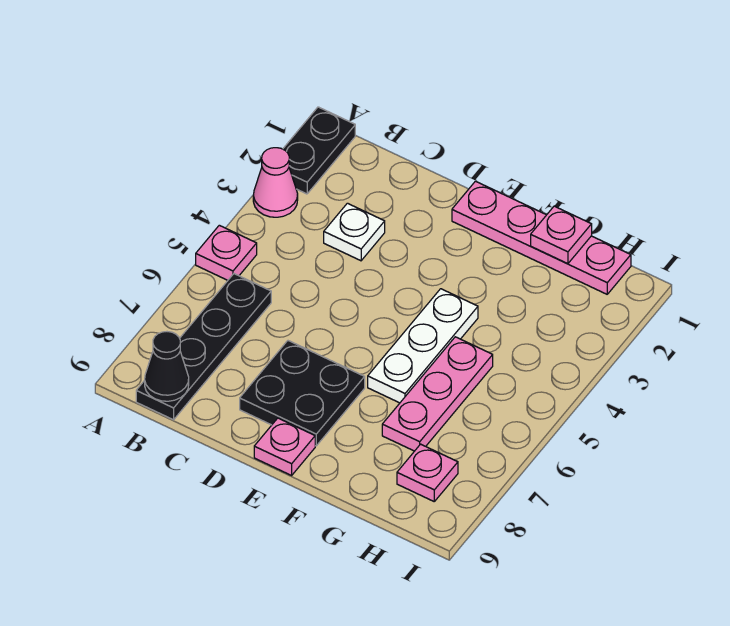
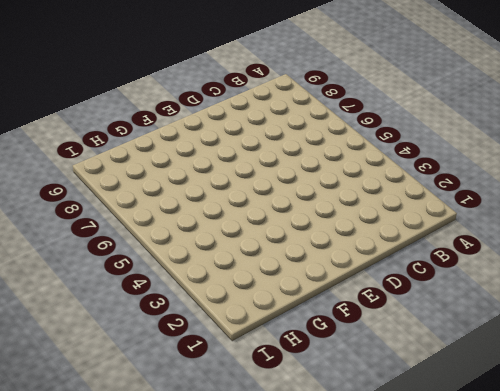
none -> black plate A1:A2 level 1
none -> pink cone A3 level 1
none -> pink plate A5 level 1

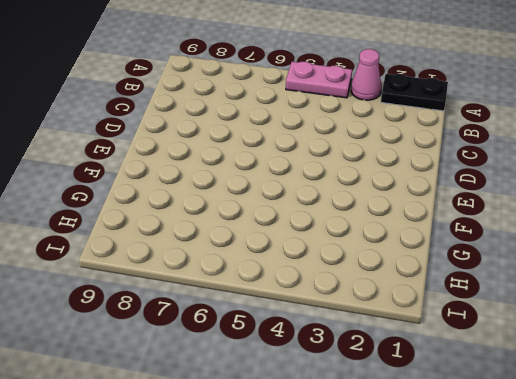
pink plate A4:A5 level 1 -> pink plate A5 level 1
none -> black plate B6:B9 level 1
none -> white plate C3 level 1
none -> black plate D7:E8 level 1

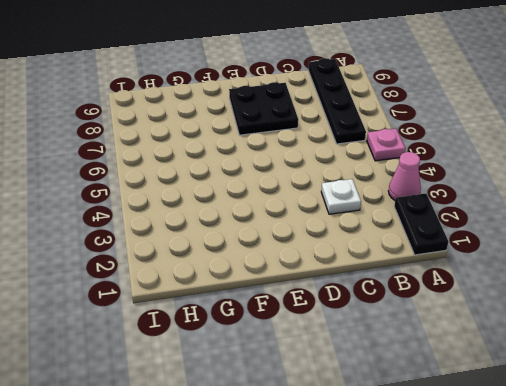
none -> pink plate E1:H1 level 1
none -> pink plate E9 level 1
none -> white plate F4:F6 level 1

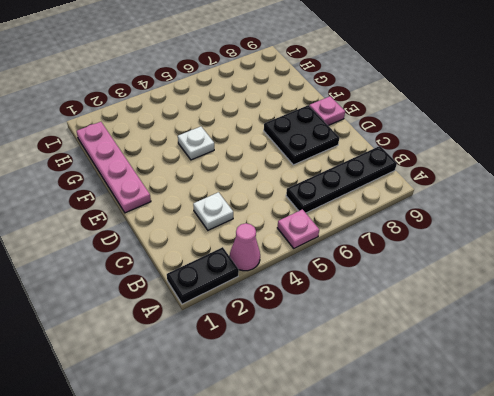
white plate F4 level 1 -> white plate F4:F6 level 1
none -> pink plate G5:G7 level 1
none -> pink plate H8 level 1
none -> black cone B9 level 2

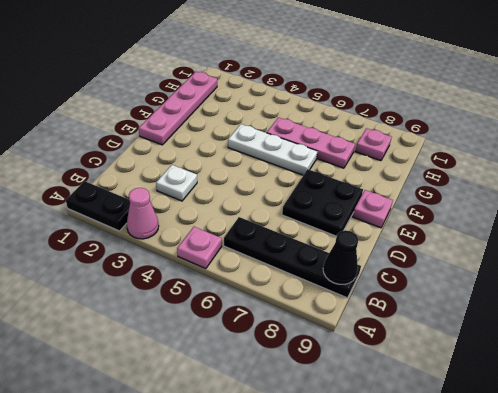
none -> pink plate G1 level 2

